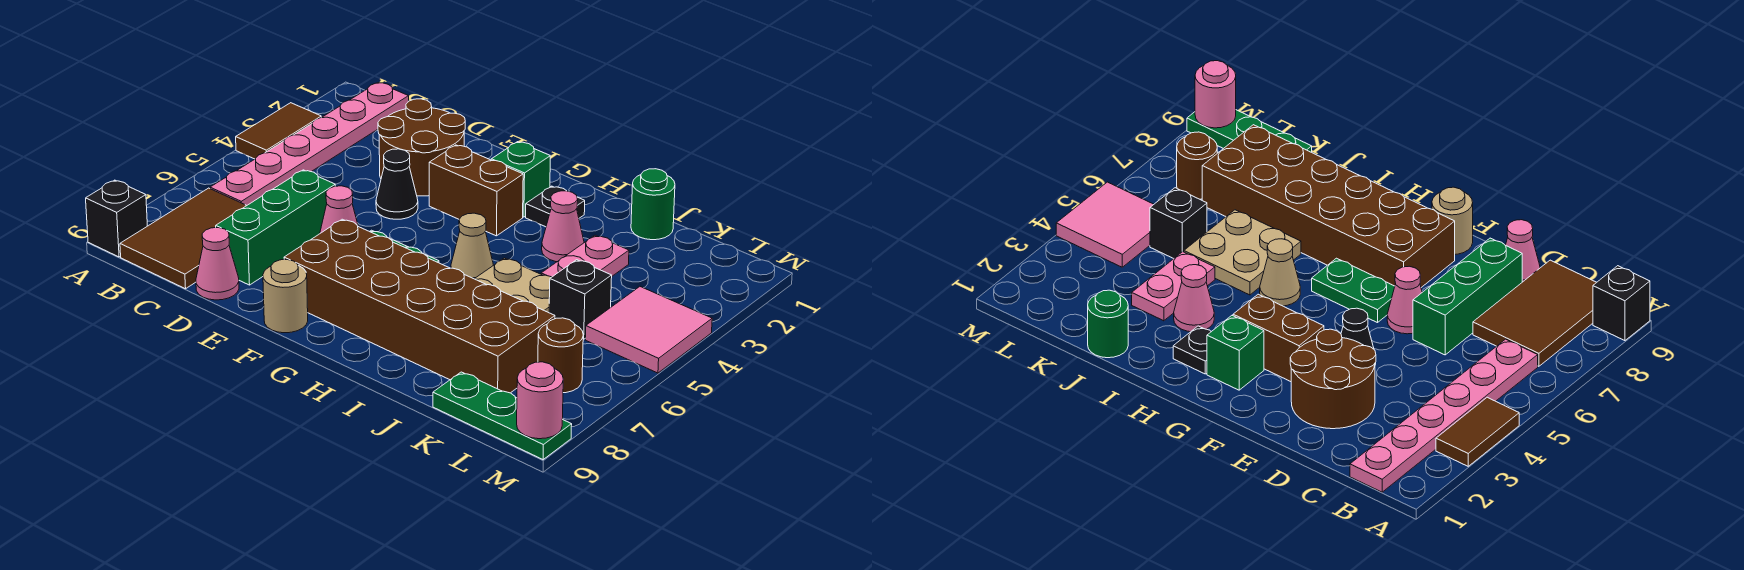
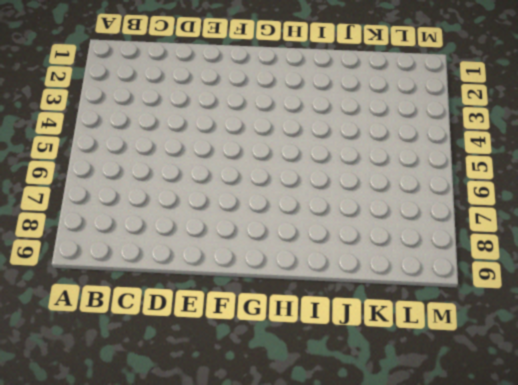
none -> brown tile A3:A4 level 1
none -> black brick A9 level 1
none -> pink plate B1:B6 level 1

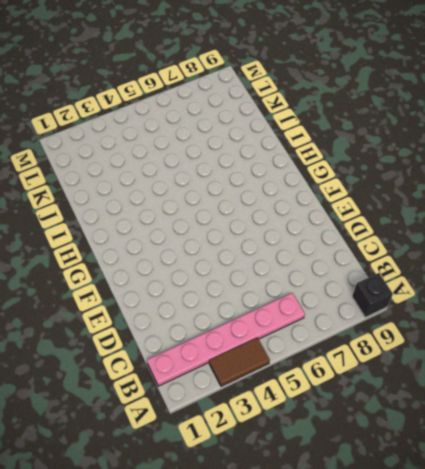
none -> brown tile B7:C9 level 1
none -> brown round brick D2:E3 level 1
none -> green brick D6:D8 level 1

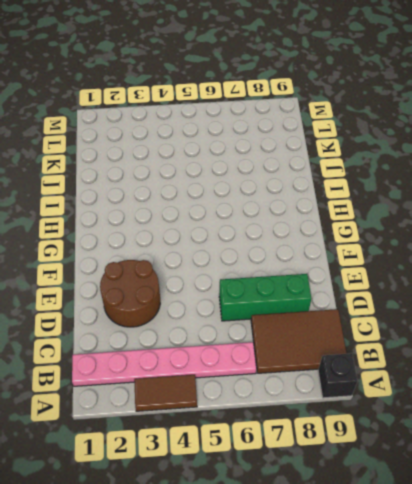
none -> pink cone D9 level 1
none -> black cone E4 level 1
none -> pink cone E6 level 1

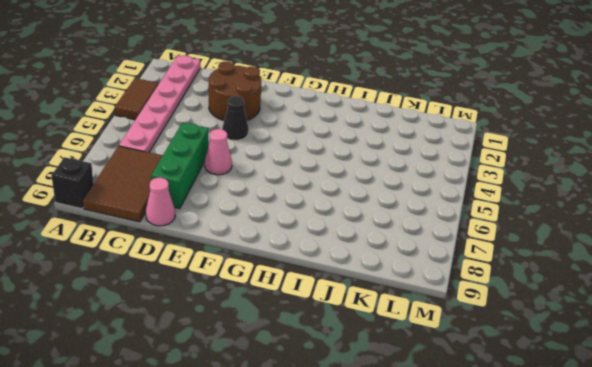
none -> brown brick F3:G3 level 1
none -> green plate F6:G6 level 1
none -> brown brick F7:K8 level 1

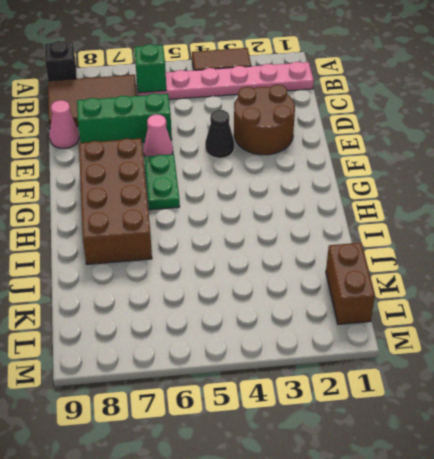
green brick B6 level 2 -> green brick G2 level 1
brown brick F7:I8 level 1 -> brown brick F7:K8 level 1
brown brick K1:L1 level 1 -> brown brick F3:G3 level 1
none -> tan round brick F9 level 1
none -> black plate H2 level 1
none -> tan cone H5 level 1

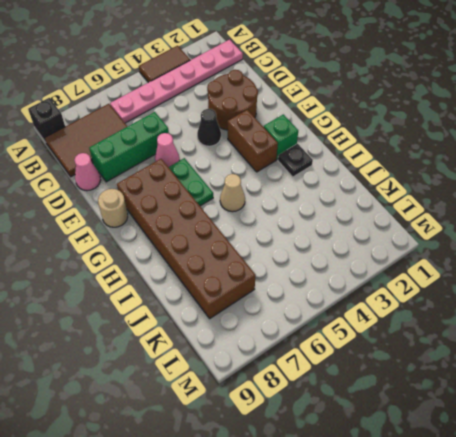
none -> pink cone I3 level 1
none -> tan plate I5:J6 level 1
none -> green round brick J1 level 1

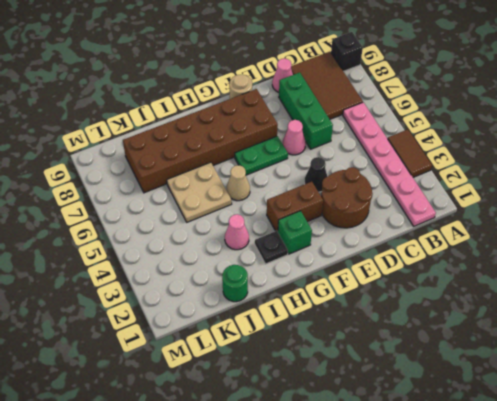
none -> pink plate J3:J4 level 1
none -> black brick K5 level 1
none -> green plate K9:M9 level 1

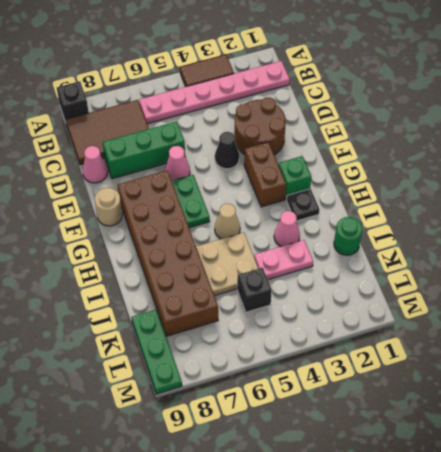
none -> pink tile L4:M5 level 1
none -> brown round brick L7 level 1
none -> pink round brick M9 level 2

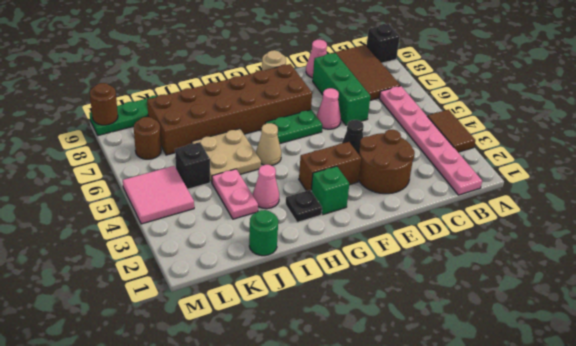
brown round brick M9 level 2 -> pink round brick M9 level 2

